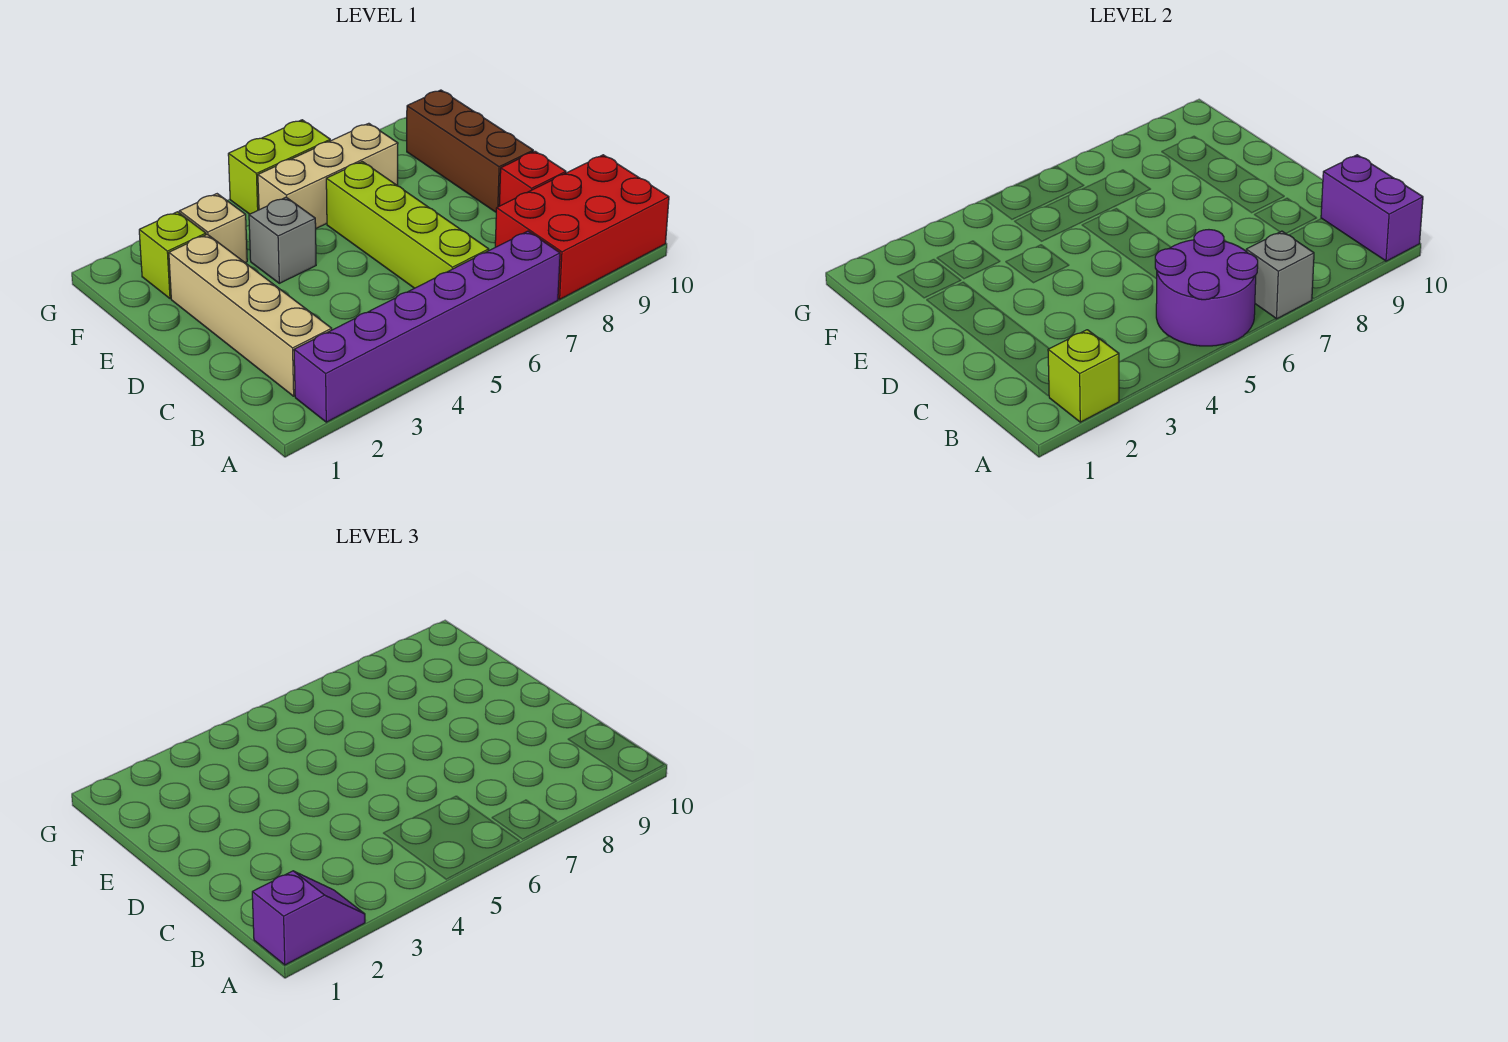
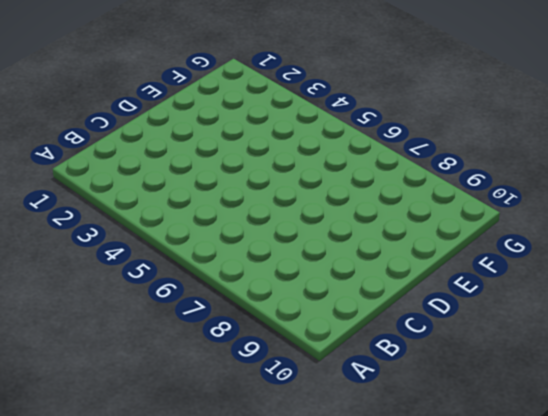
none -> purple brick A2:A7 level 1
none -> red brick A8:B10 level 1
none -> tan brick B2:E2 level 1

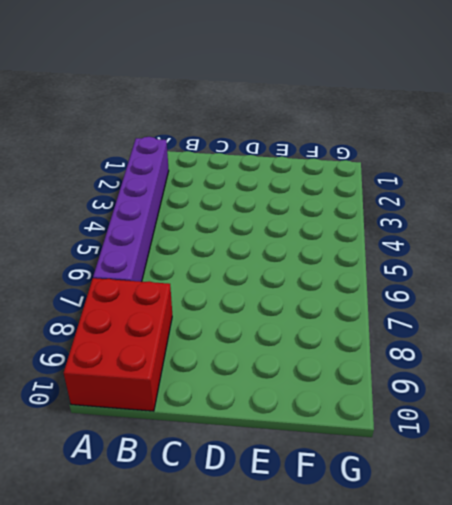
none -> tan brick B2:E2 level 1
none -> lime brick B6:E6 level 1
none -> red brick C9 level 1

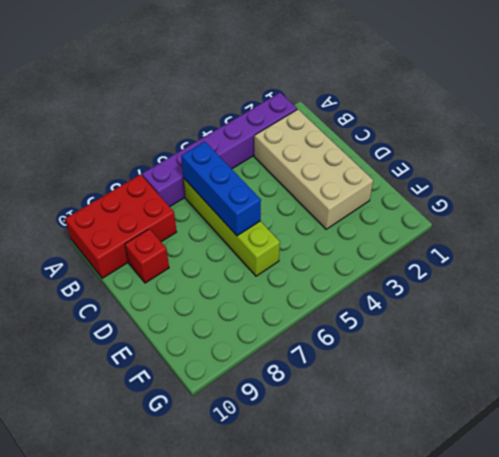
tan brick B2:E3 level 1 -> tan brick B2:E2 level 1
blue brick B6:D6 level 2 -> purple round brick A5:B6 level 2
none -> brown brick D9:F9 level 1
none -> grey brick E4 level 1
none -> lime brick F2 level 1

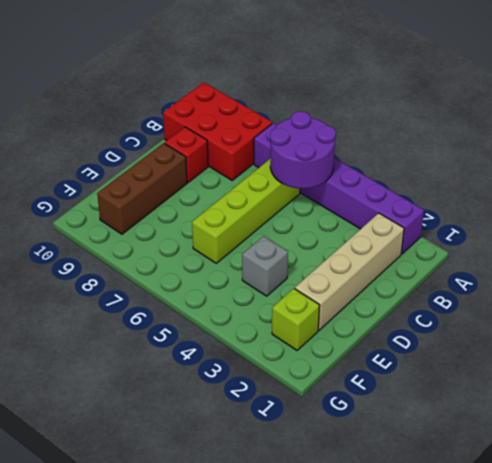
none -> tan brick F3 level 1
none -> tan brick F5:F7 level 1
none -> lime brick G5:G6 level 1

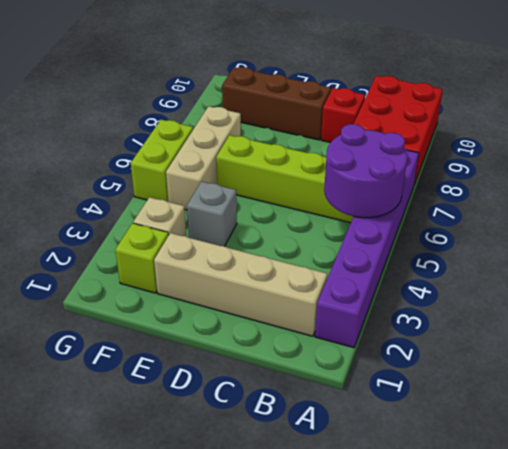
none -> lime brick A2 level 2
none -> grey brick A7 level 2
none -> purple brick A10:B10 level 2

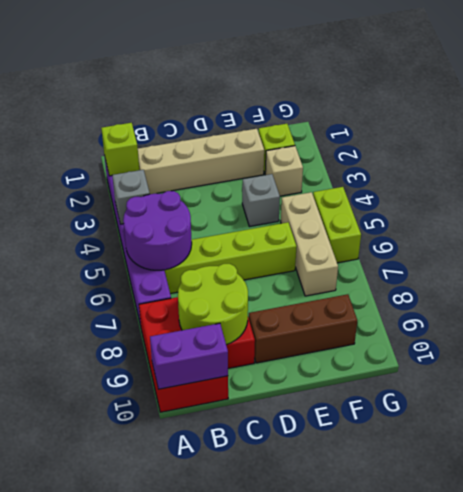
grey brick A4 level 2 -> grey brick A7 level 2
lime round brick B8:C9 level 2 -> none
none -> purple slope A1:A2 level 3 top 1

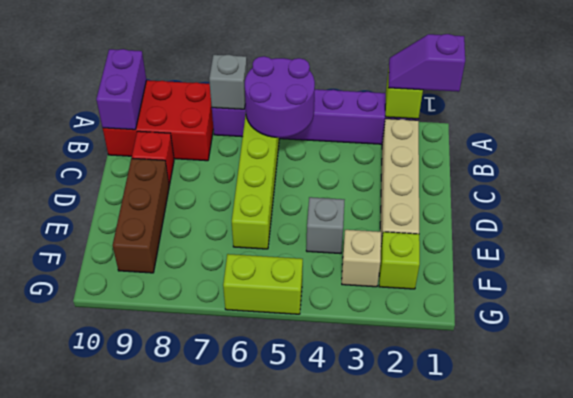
none -> tan brick F5:F7 level 1

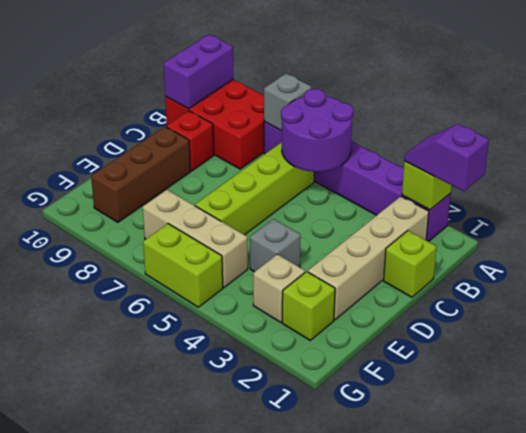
lime brick C1 level 1 -> none

